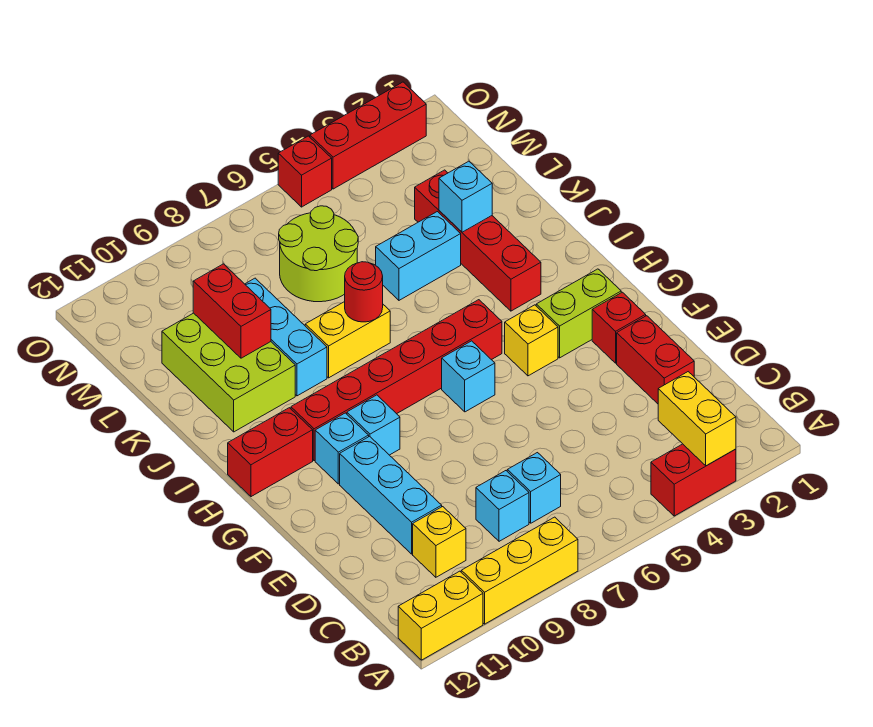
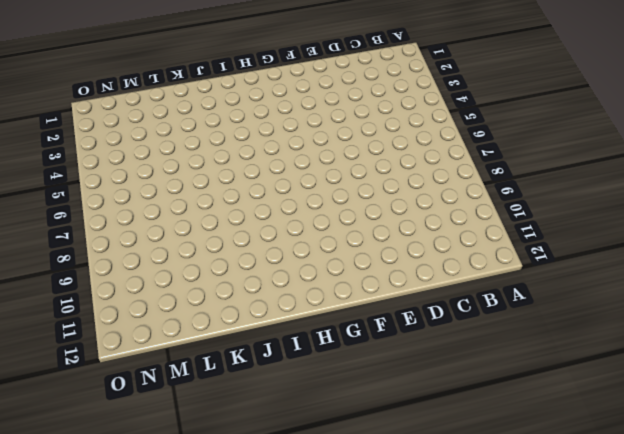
none -> red brick A3:A4 level 1
none -> yellow brick A8:A10 level 1
none -> yellow brick A11:A12 level 1

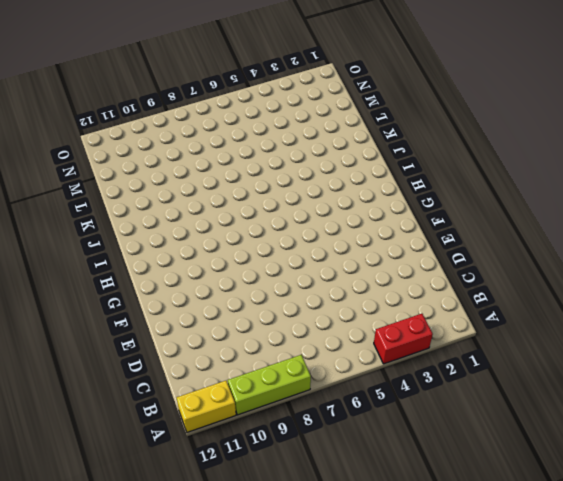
lime brick A8:A10 level 1 -> yellow brick A8:A10 level 1
none -> cyan brick C7 level 1
none -> cyan brick C8 level 1
none -> yellow brick C10 level 1

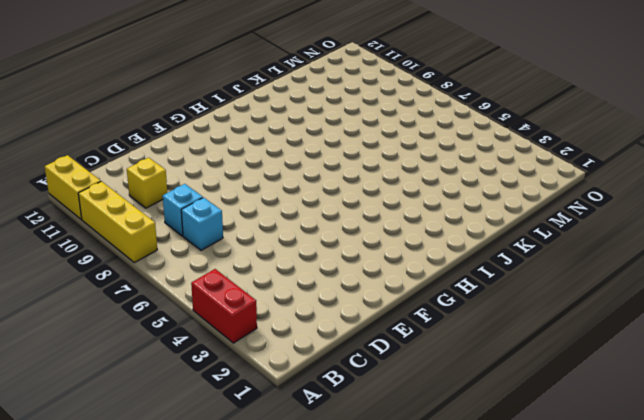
none -> red brick D2:E2 level 1
none -> cyan brick D10:F10 level 1
none -> red brick F2 level 1

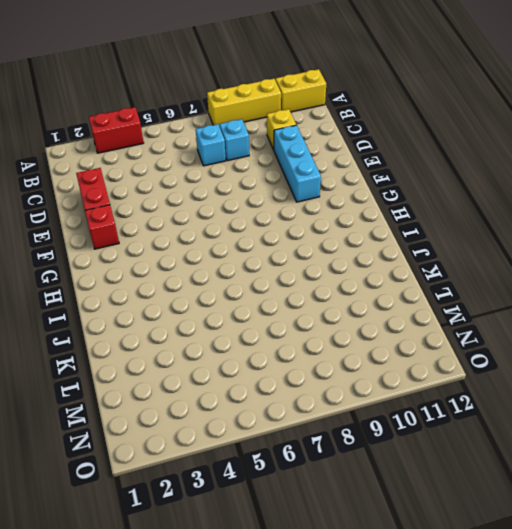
none -> lime brick G2:G3 level 1
none -> yellow brick G4 level 1
none -> cyan brick G6 level 1

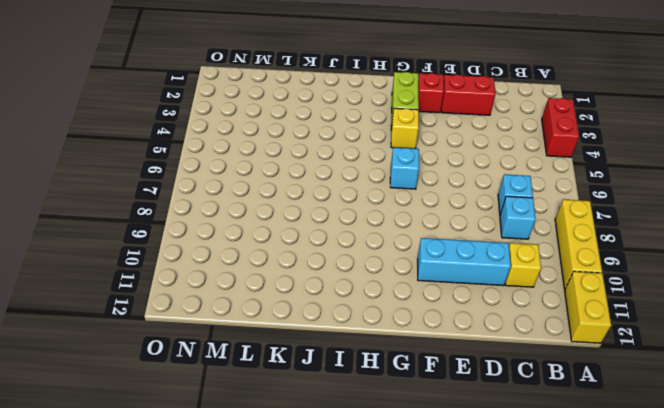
none -> cyan brick G9 level 1
none -> cyan brick G10 level 1
none -> red brick H5:H10 level 1

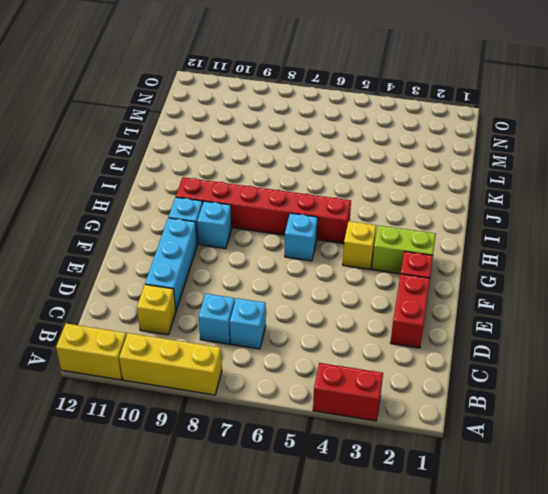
none -> red brick H11:H12 level 1
none -> red brick I3:L3 level 1
none -> yellow brick J7:J8 level 1

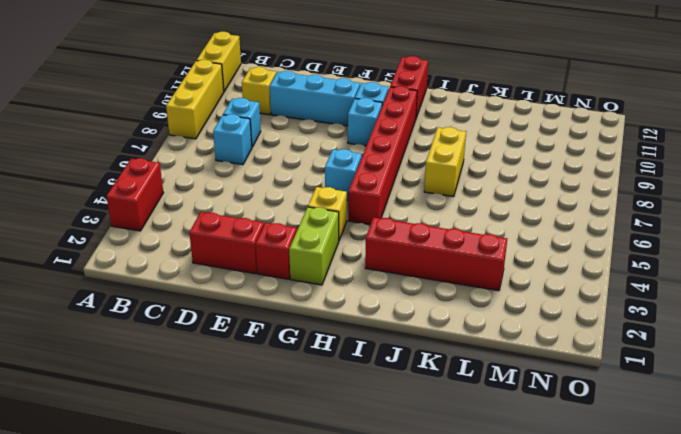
none -> cyan brick J9:L9 level 1
none -> lime brick J10:L11 level 1
none -> cyan brick K4:K5 level 1

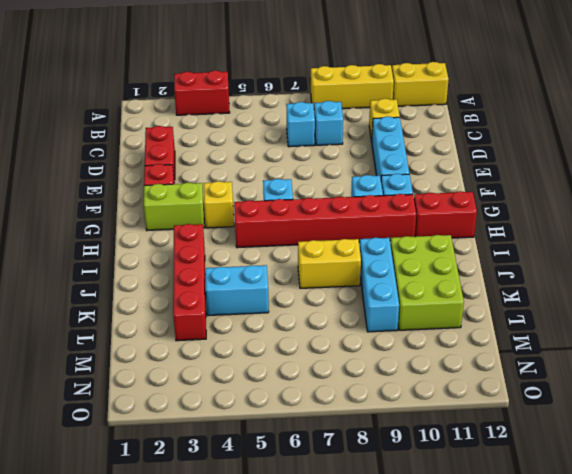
none -> lime round brick L6:M7 level 1
none -> red brick O2:O4 level 1
none -> red brick O5 level 1

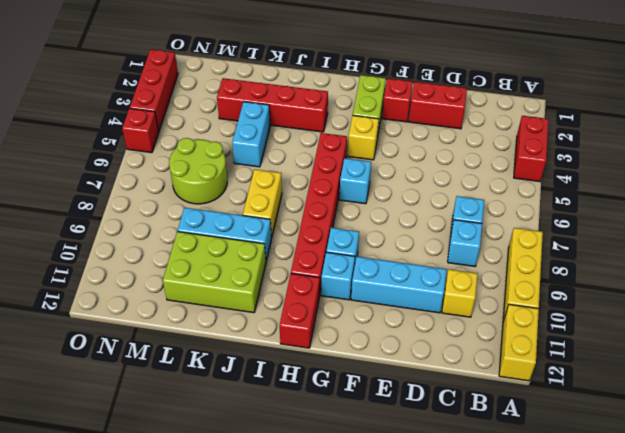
none -> yellow brick A3:B3 level 2
none -> red round brick J7 level 2
none -> cyan brick K3 level 2

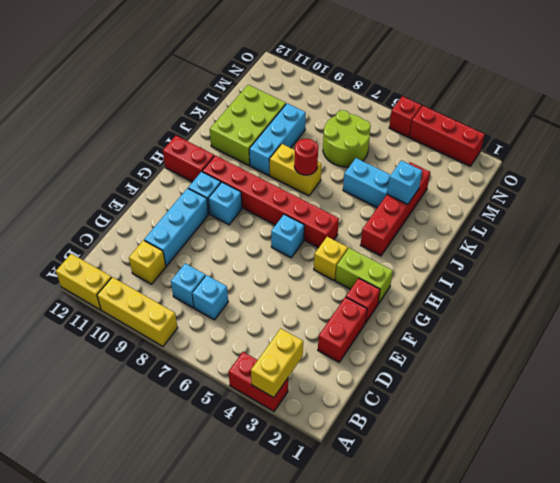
none -> red brick K10:L10 level 2

